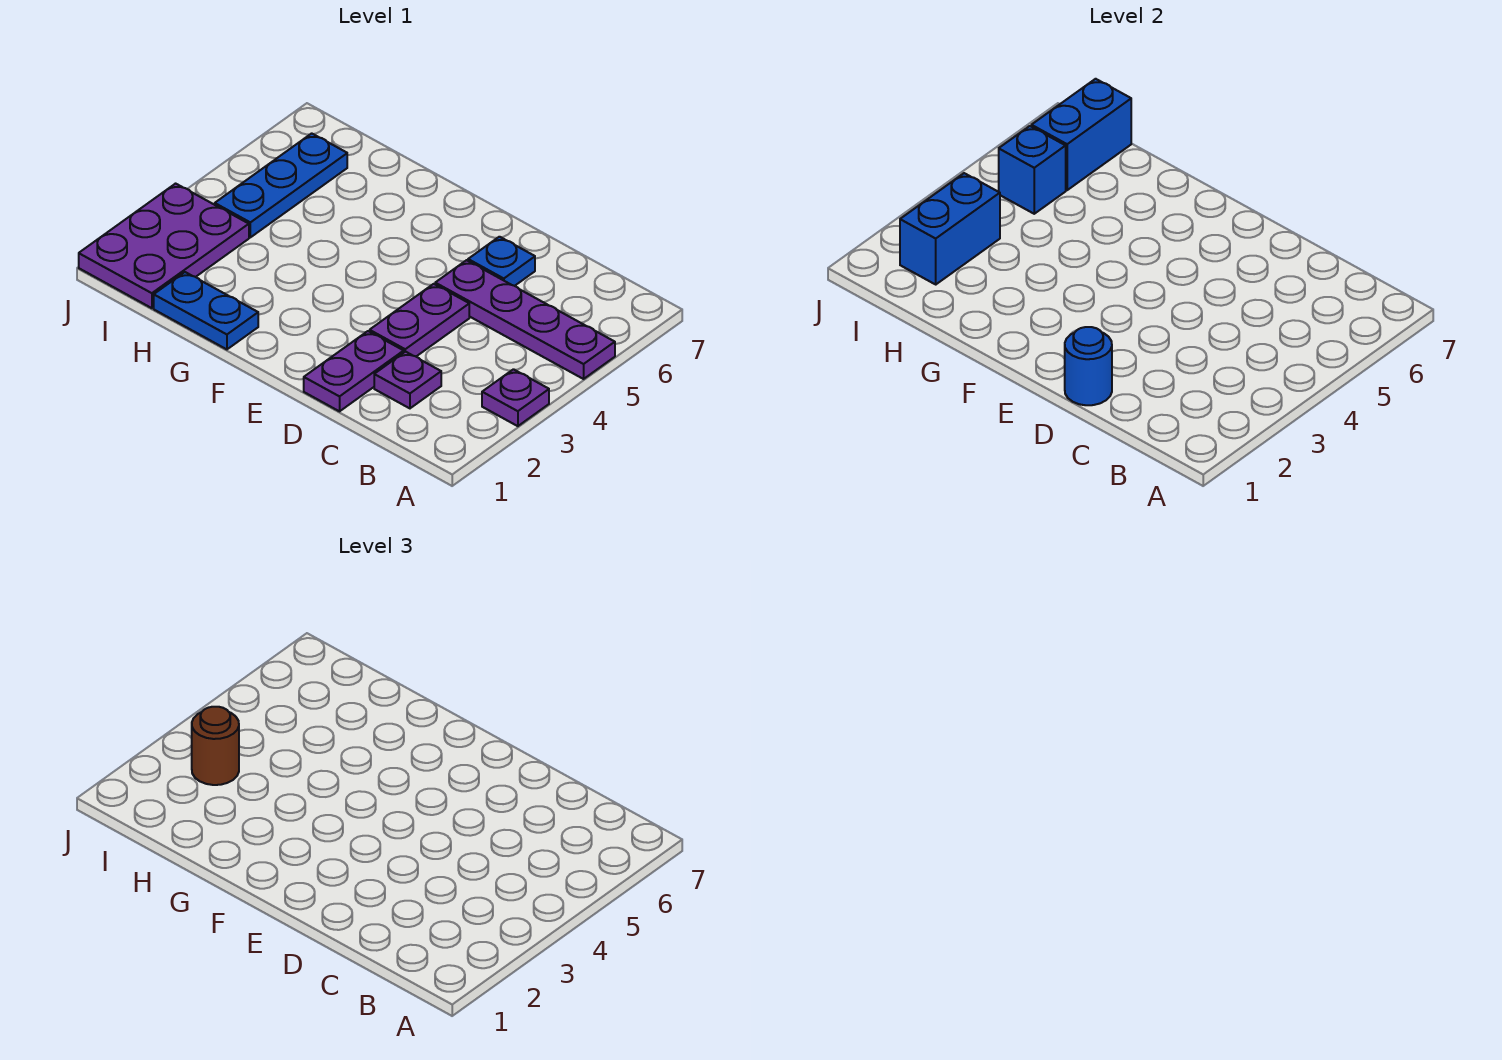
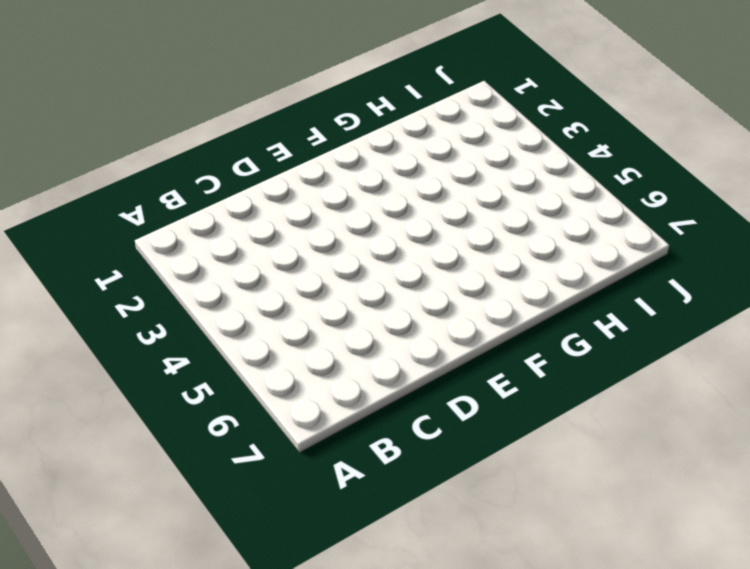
none -> purple plate A3 level 1
none -> purple plate A5:D5 level 1
none -> purple plate C2 level 1

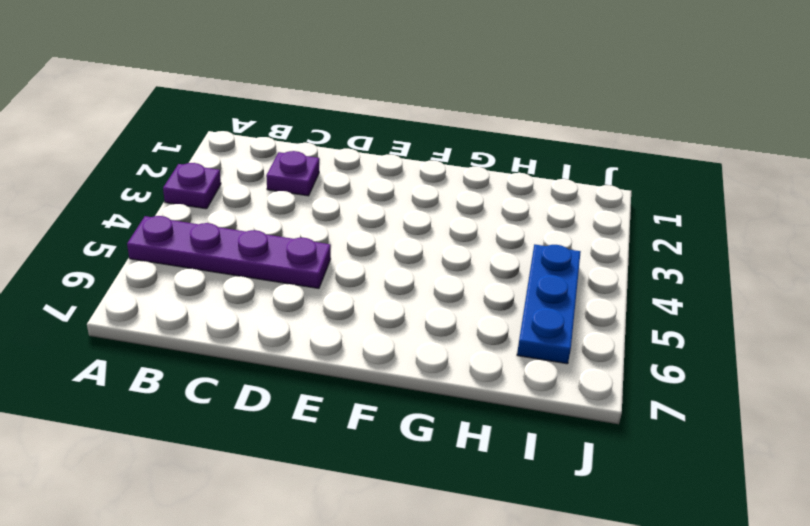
none -> purple plate D1:D2 level 1
none -> purple plate D3:D4 level 1
none -> blue plate D6 level 1

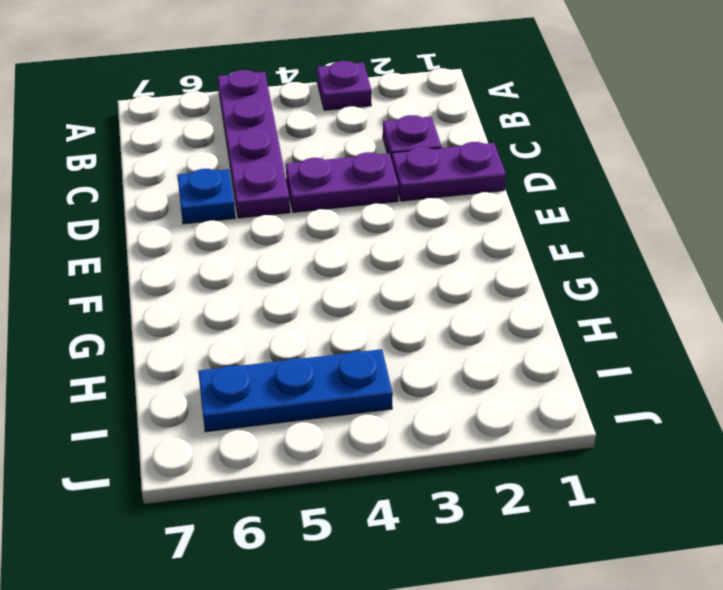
none -> blue plate G1:H1 level 1
none -> purple plate I1:J3 level 1
none -> blue round brick D1 level 2

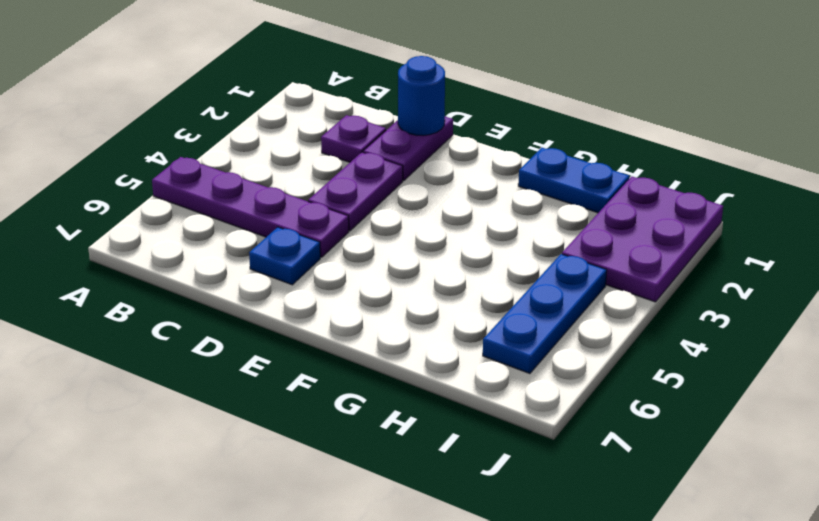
none -> purple plate A3 level 1
none -> blue brick I2:I3 level 2
none -> blue brick I5 level 2

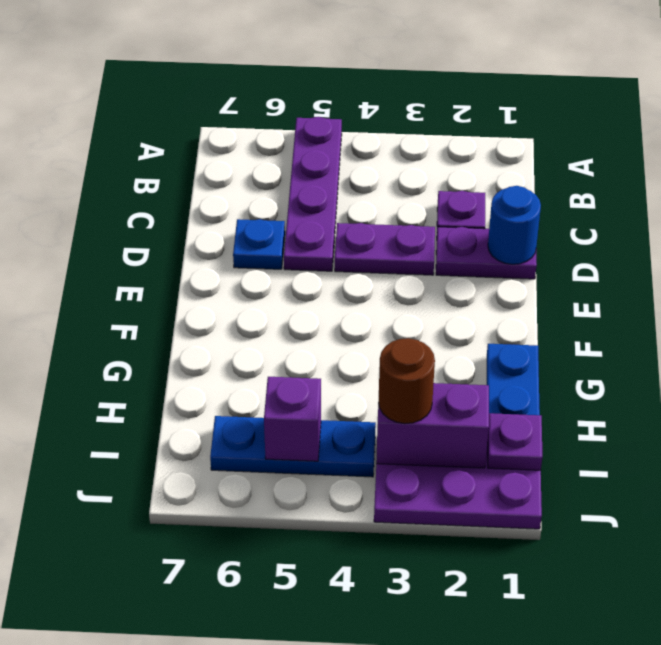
purple plate I1 level 2 -> purple plate A3 level 1
purple brick I2:I3 level 2 -> blue brick I2:I3 level 2
purple brick I5 level 2 -> blue brick I5 level 2
none -> blue brick I6:I7 level 2

